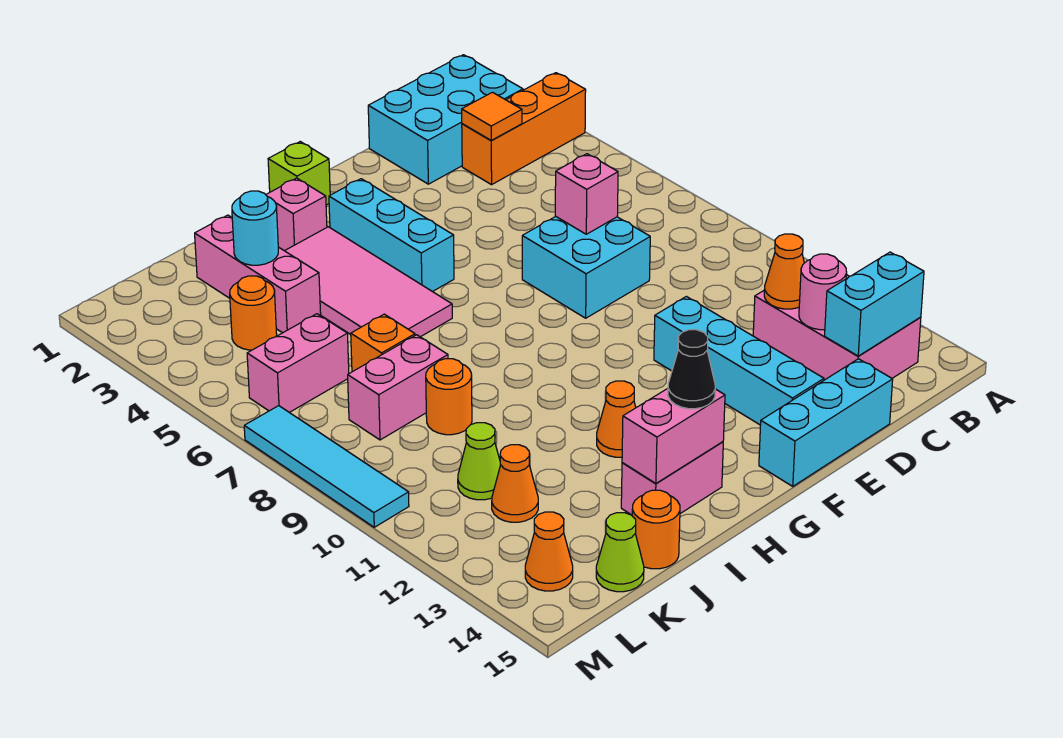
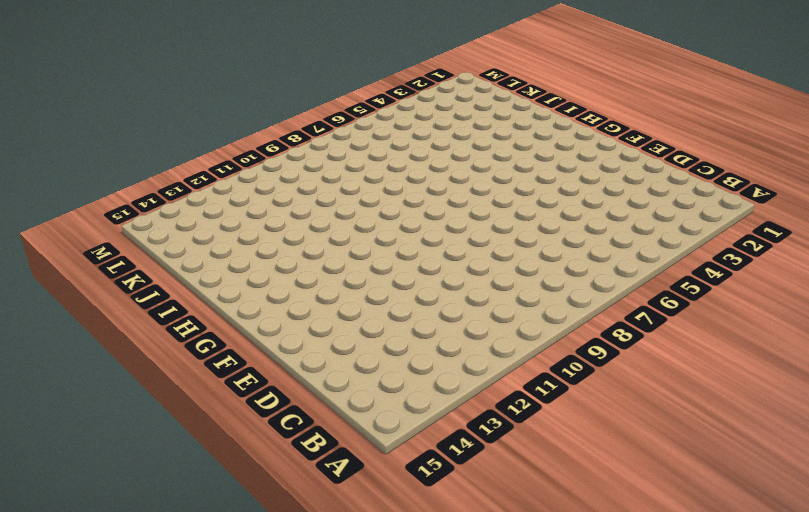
none -> orange brick A3:C3 level 1
none -> cyan brick B1:D2 level 1
none -> pink brick B12:C14 level 1
none -> cyan brick D7:E8 level 1

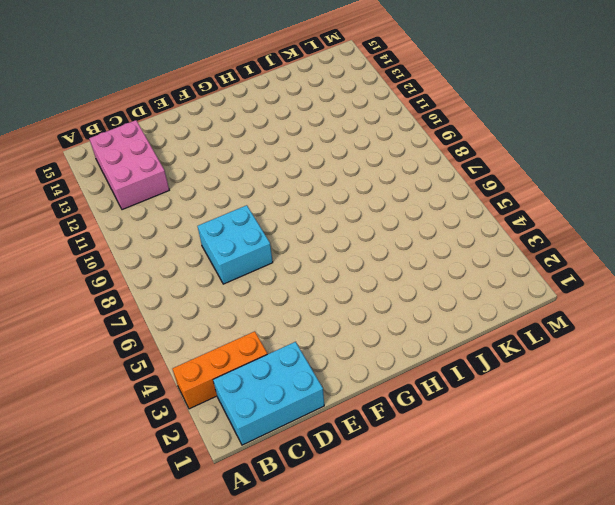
none -> cyan brick D15:F15 level 1
none -> cyan brick E11:E14 level 1
none -> lime brick G1 level 1
none -> cyan brick G3:G5 level 1

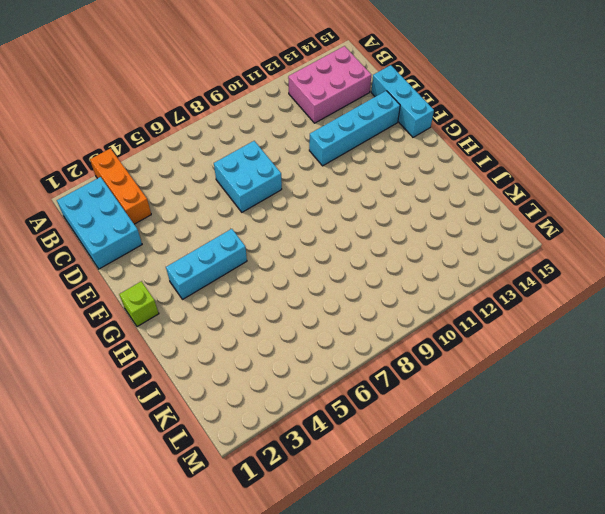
none -> pink brick H2 level 1
none -> pink tile H3:I6 level 1
none -> orange cone H12 level 1
none -> pink brick H14:I14 level 1

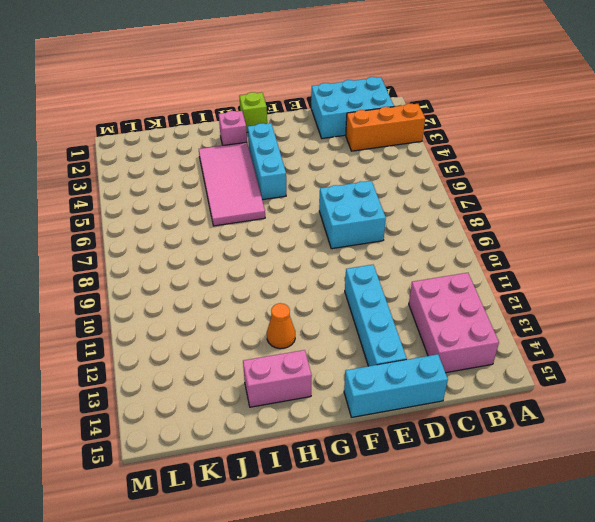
none -> pink brick J2:J4 level 1
none -> orange brick J7 level 1
none -> pink brick J8:K8 level 1
none -> orange round brick J9 level 1

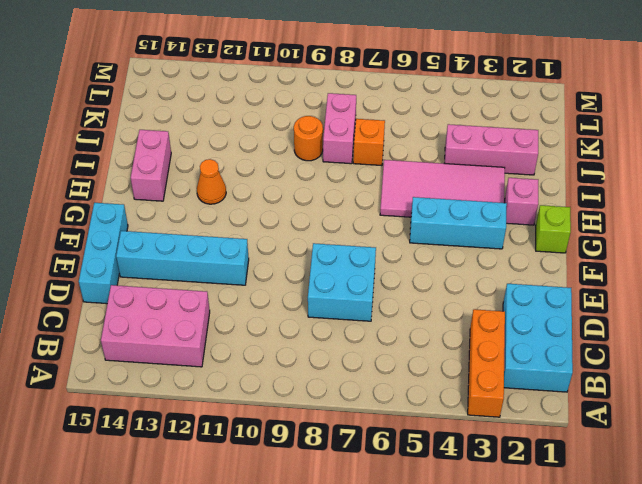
none -> orange round brick J15 level 1
none -> orange round brick K4 level 1
none -> pink brick K6:L6 level 1
none -> lime cone K11 level 1

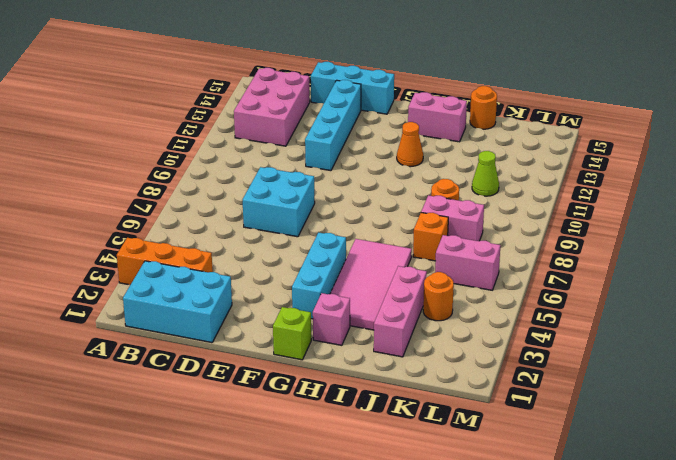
none -> orange cone K12 level 1
none -> lime cone K15 level 1
none -> orange cone L14 level 1
none -> cyan tile M7:M10 level 1

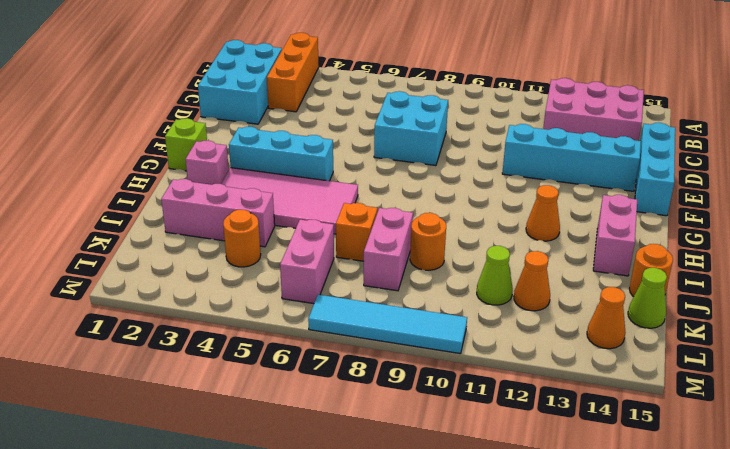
none -> cyan brick B14:C14 level 2
none -> orange tile C3 level 2
none -> orange cone C12 level 2
none -> pink round brick C13 level 2

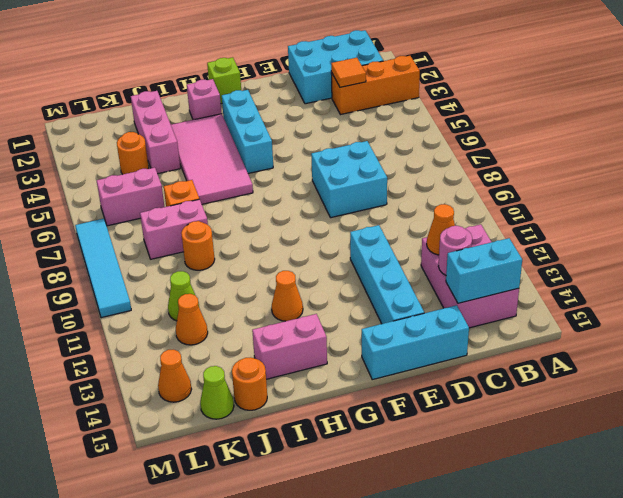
none -> pink brick D7 level 2
none -> pink brick H14:I14 level 2
none -> cyan round brick J3 level 2
none -> black cone H14 level 3

